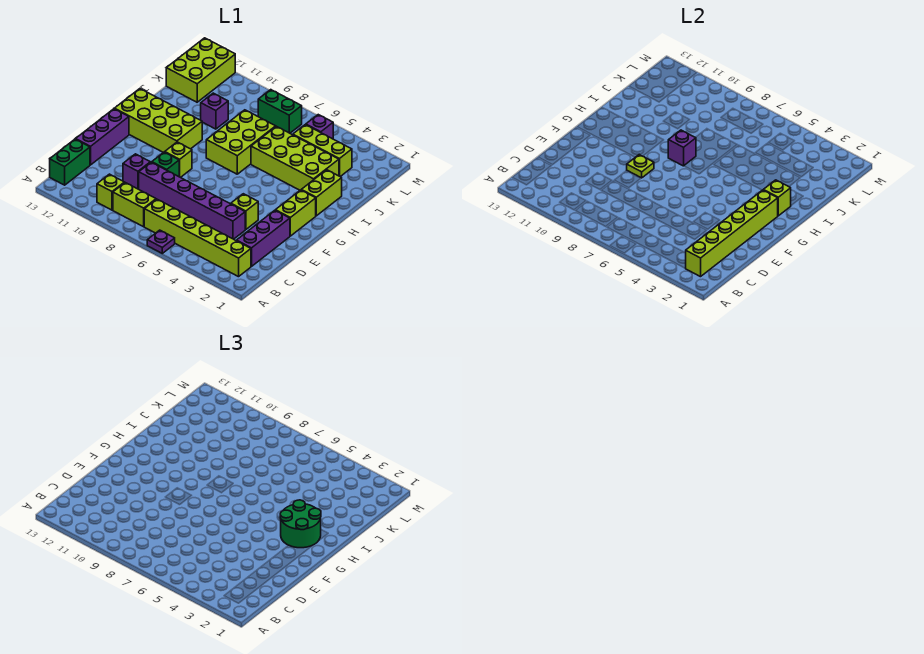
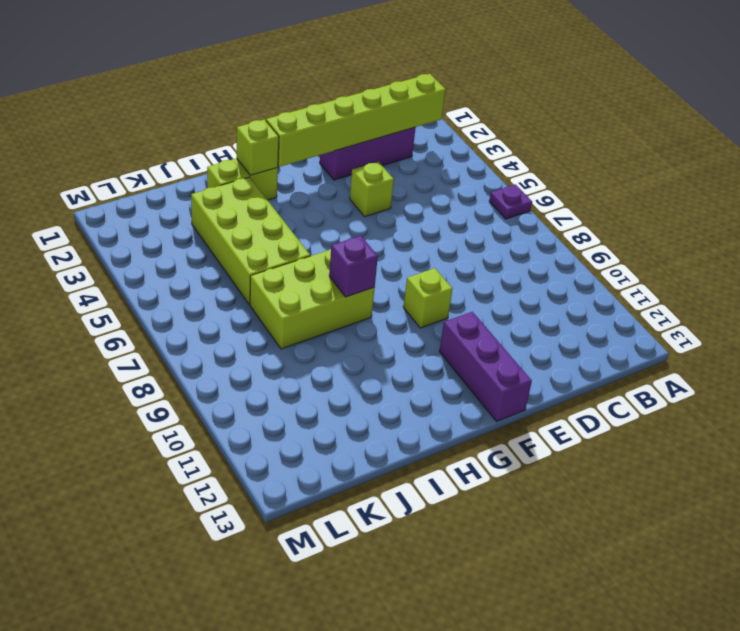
purple brick F11:F13 level 1 -> purple brick D13:F13 level 1
none -> lime brick B2:B7 level 1
none -> lime brick B8:B9 level 1
none -> lime brick B10 level 1

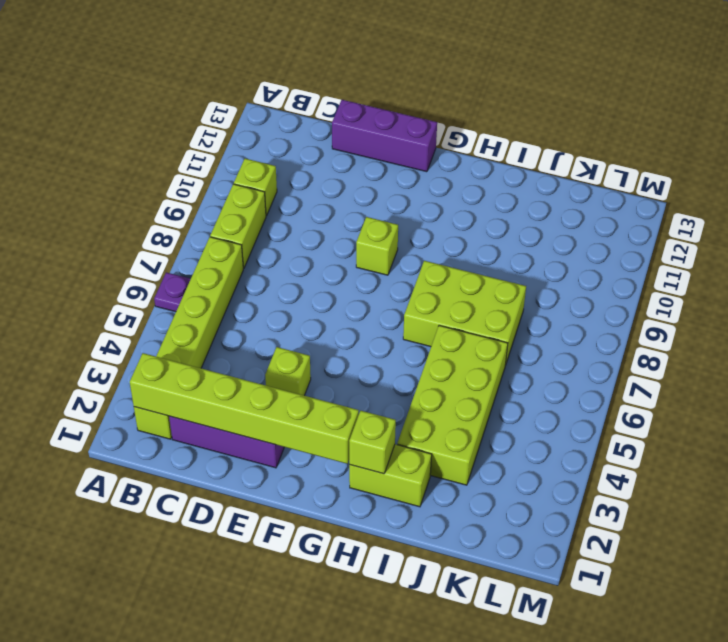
none -> green brick B13:C13 level 1
none -> purple brick D4:D9 level 1
none -> purple brick D10 level 1

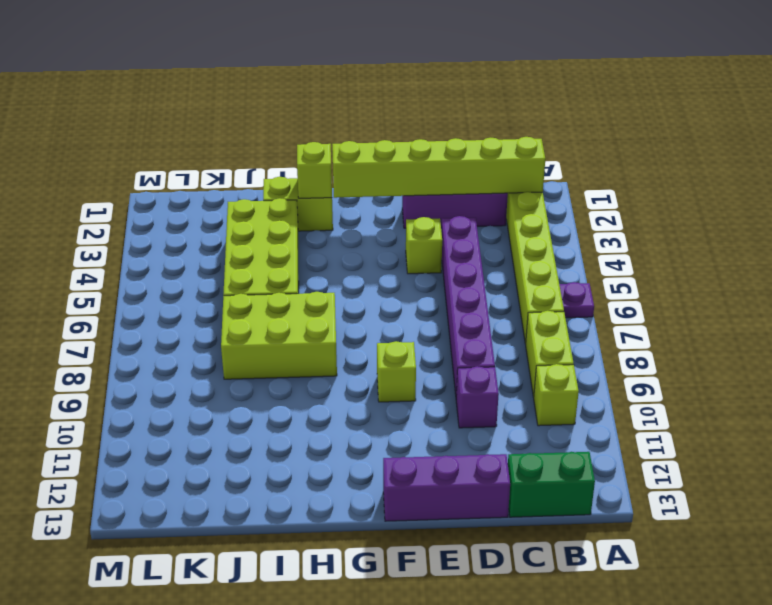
none -> green brick E9 level 1
none -> lime brick F2:G2 level 1
none -> lime brick G10:H13 level 1

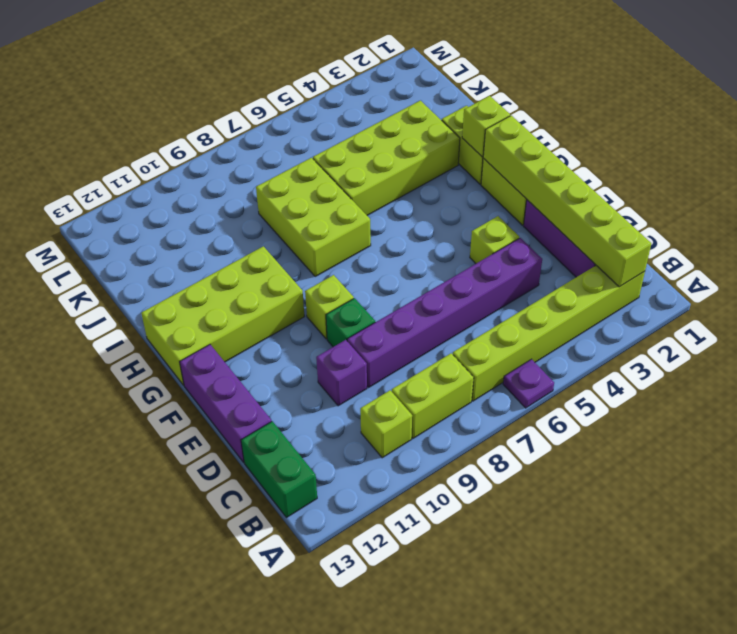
none -> purple brick J10 level 1
none -> lime brick K3:K5 level 1
none -> lime brick K12:M13 level 1

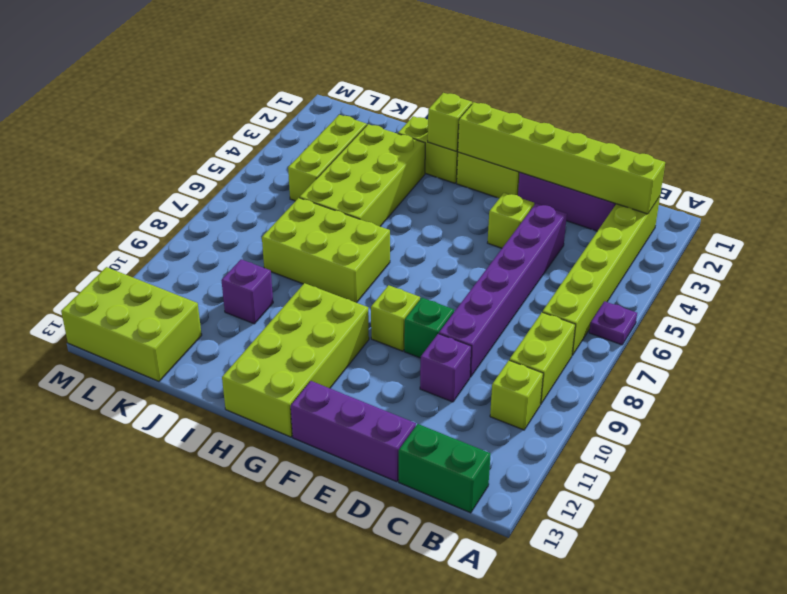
none -> purple brick L5 level 1
none -> green brick L7:L8 level 1
none -> lime plate F9 level 2

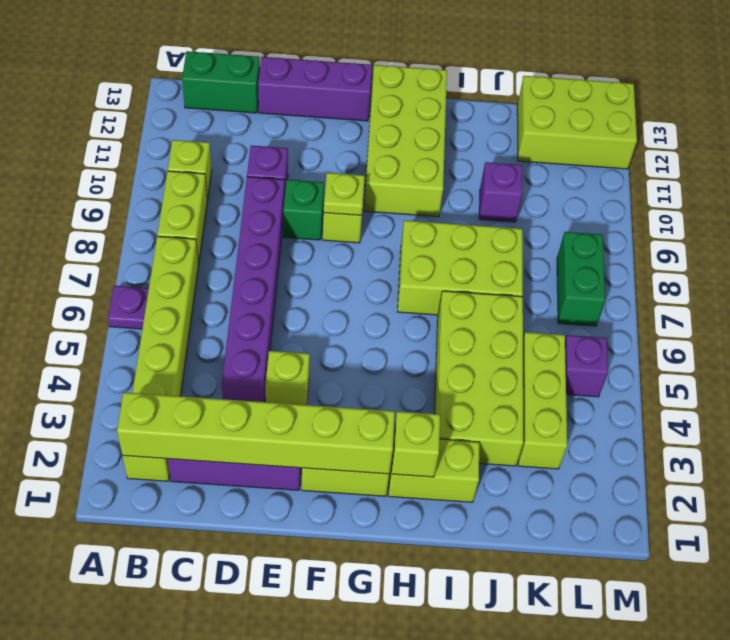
none -> purple brick H8 level 2
none -> green round brick G2:H3 level 3

